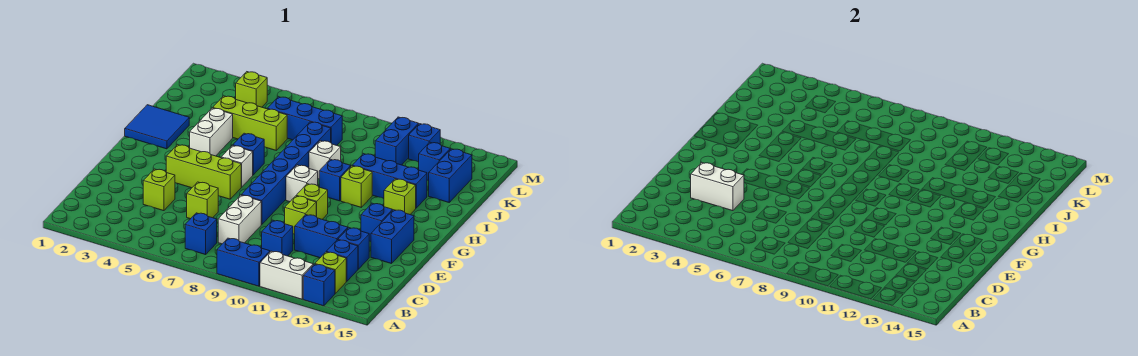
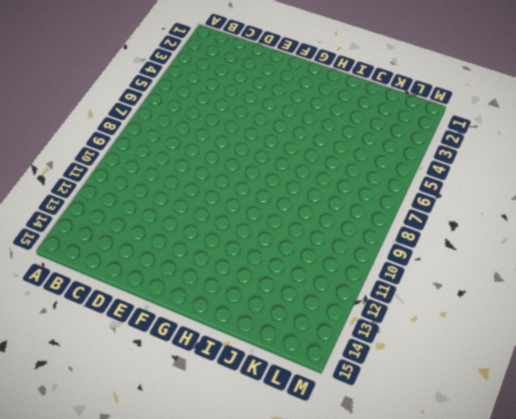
none -> blue brick A9:A10 level 1
none -> white brick A11:A12 level 1
none -> blue brick A13 level 1
none -> blue brick B7 level 1

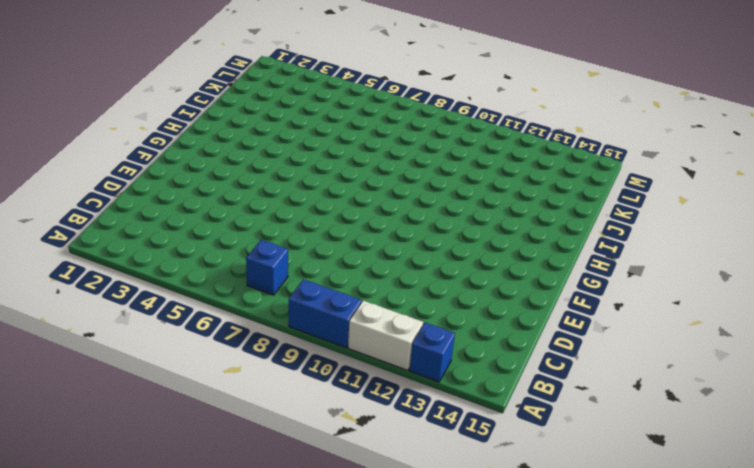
none -> lime brick B13 level 1
none -> white brick C8:D8 level 1
none -> blue brick C10 level 1
none -> blue brick C13 level 1

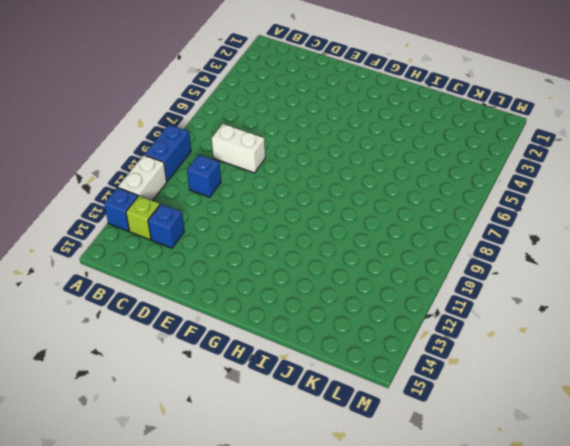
none -> blue brick B7 level 1
none -> lime brick D4 level 1
none -> lime brick D6 level 1
none -> blue brick D11:D12 level 1

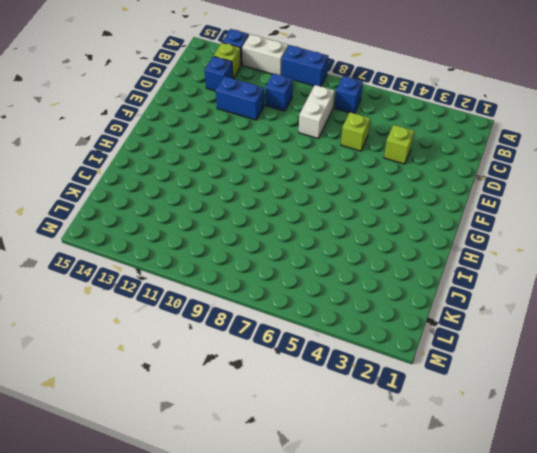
none -> blue brick D13 level 1
none -> blue brick E8:J8 level 1
none -> lime brick E10 level 1
none -> blue brick E14:F14 level 1

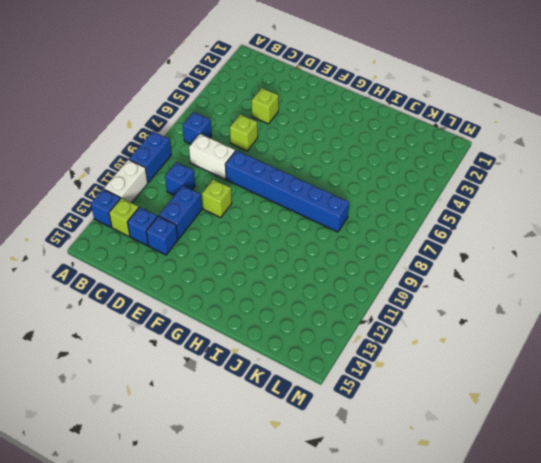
none -> blue brick E14:F14 level 1
none -> lime brick F4:F6 level 1
none -> lime brick F10 level 1
none -> blue brick F13 level 1

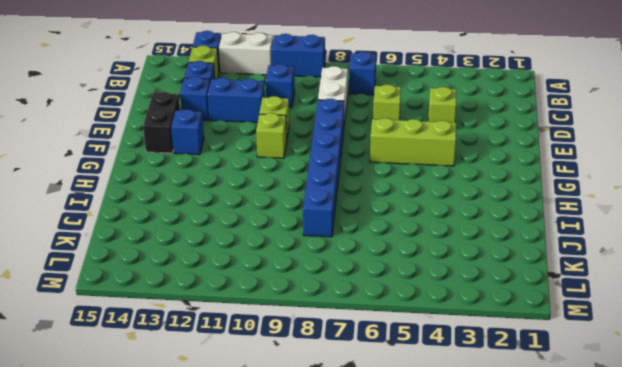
black brick E14:F14 level 1 -> blue brick E14:F14 level 1
none -> white brick G6 level 1
none -> white brick G9 level 1
none -> blue tile H1:I2 level 1
none -> white brick H4:I4 level 1

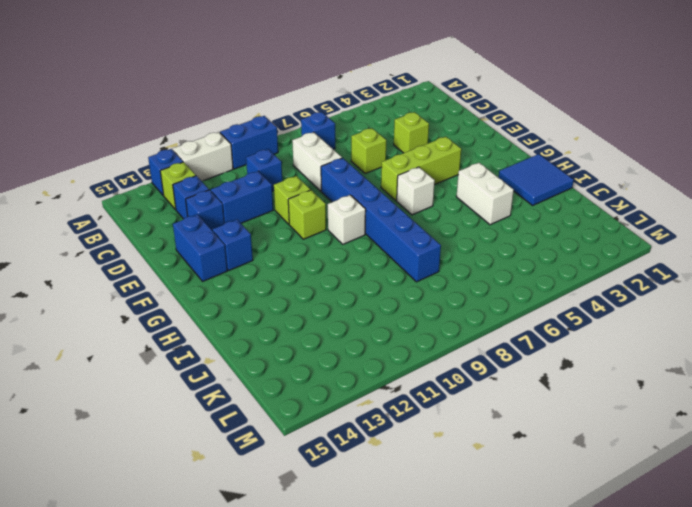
none -> blue brick H6 level 1
none -> blue brick H10 level 1
none -> lime brick H11 level 1
none -> lime brick H13 level 1

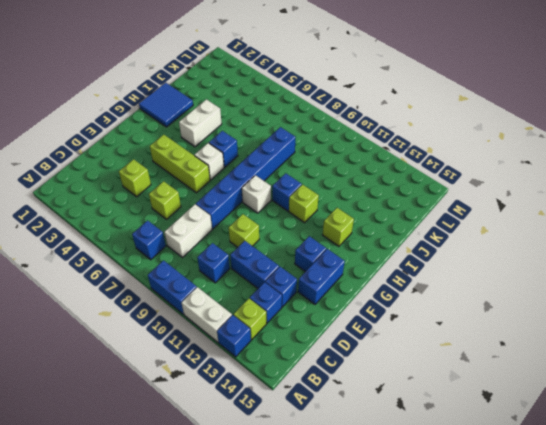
none -> lime brick F10 level 1
none -> white brick I9 level 1
none -> blue brick I11:I13 level 1
none -> lime brick J4:J6 level 1

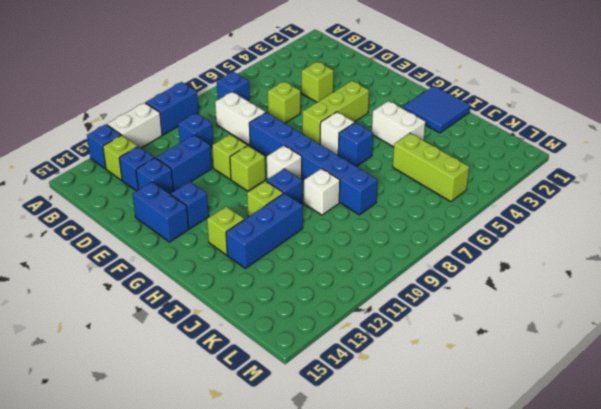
lime brick J5:L5 level 1 -> lime brick J4:J6 level 1
none -> blue brick J14:K14 level 1
none -> blue brick K6:K8 level 1
none -> blue brick K11:L11 level 1
none -> blue brick K13 level 1

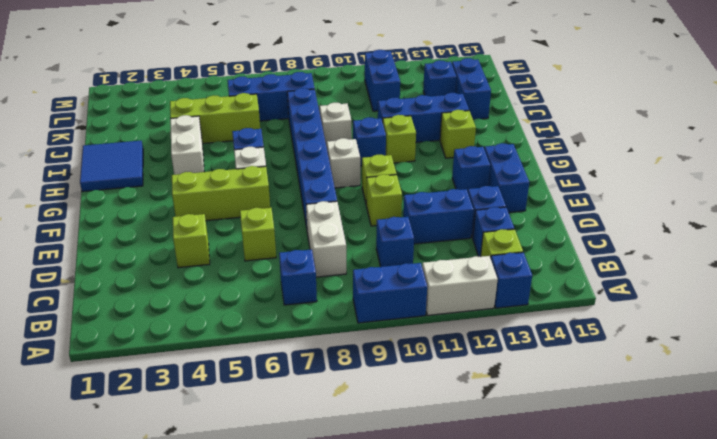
none -> lime brick L4 level 1
none -> blue brick L12 level 1
none -> white brick D3:D4 level 2

